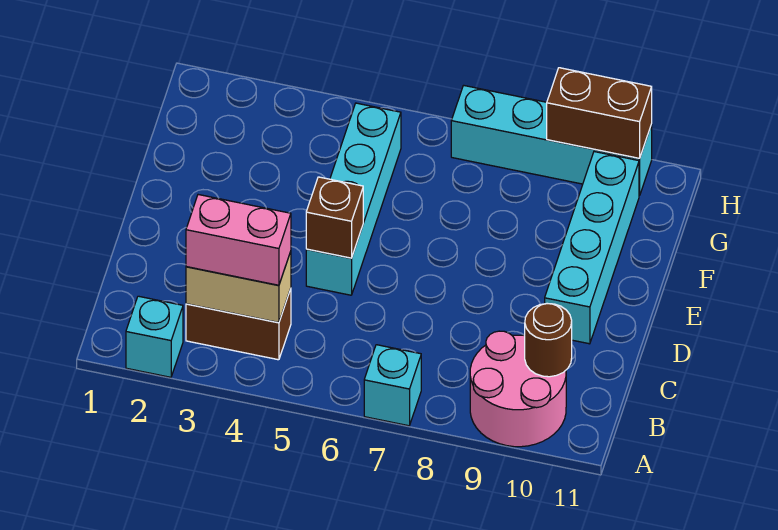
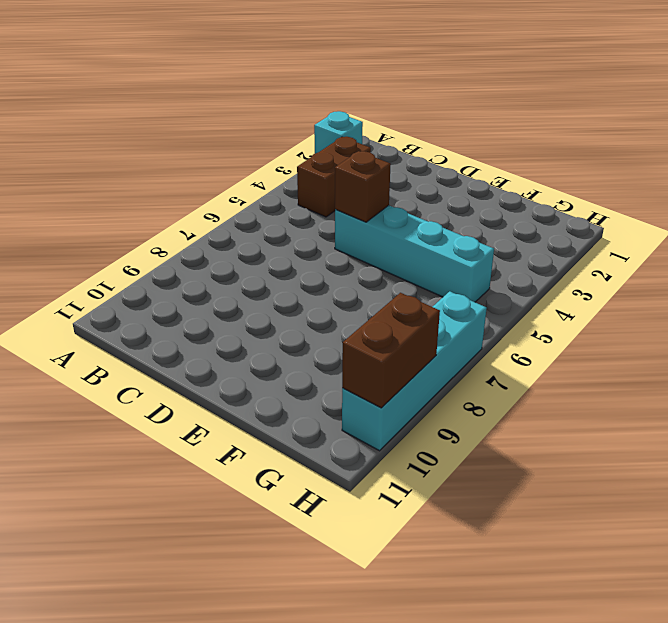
none -> cyan brick A7 level 1
none -> pink round brick A9:B10 level 1
none -> cyan brick D10:G10 level 1

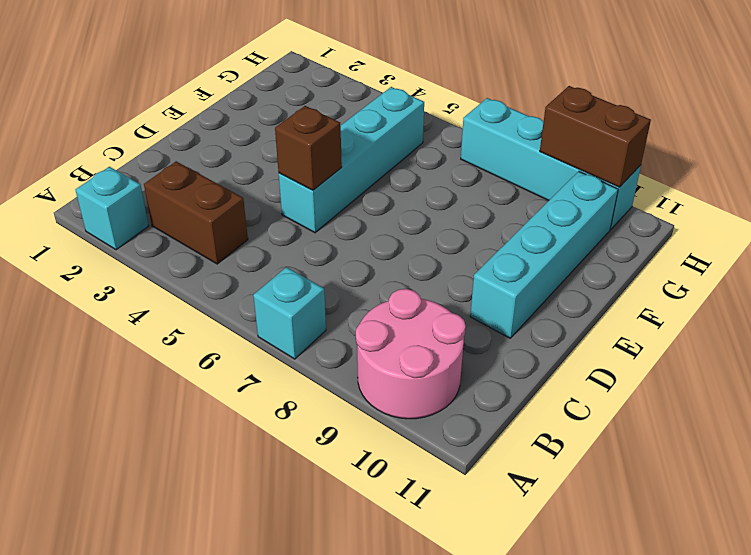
none -> tan brick B3:B4 level 2
none -> brown round brick B10 level 2
none -> pink brick B3:B4 level 3

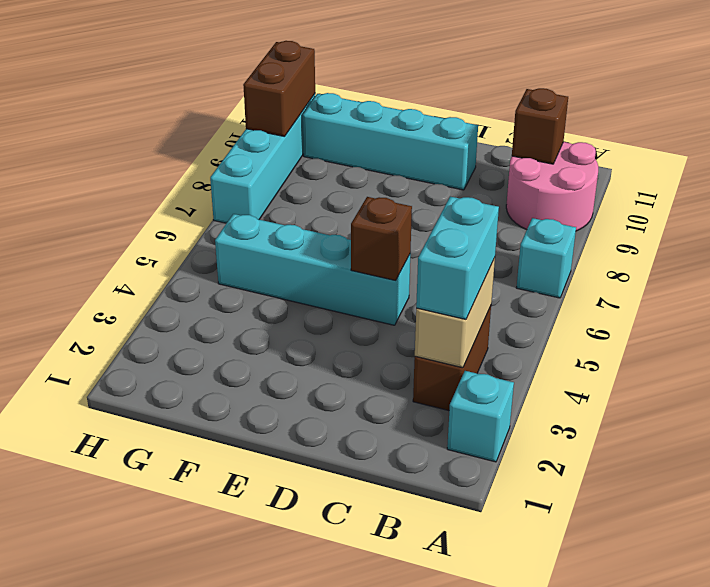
cyan brick B3:B4 level 3 -> pink brick B3:B4 level 3
brown brick B10 level 2 -> brown round brick B10 level 2

